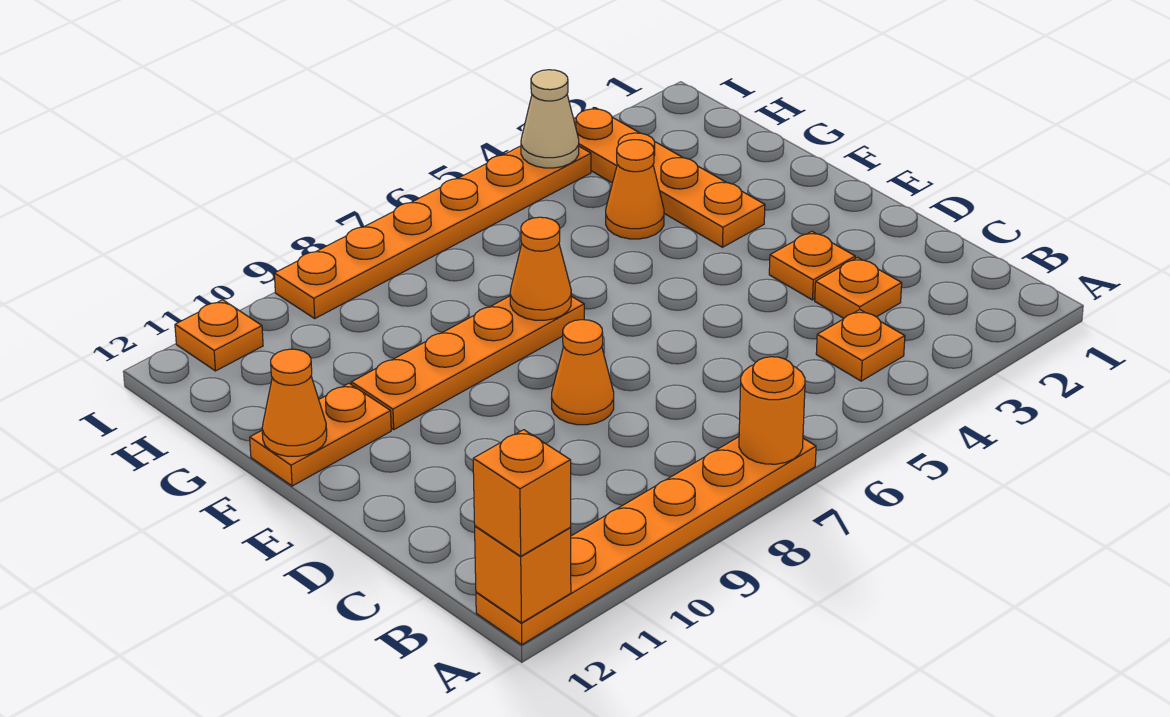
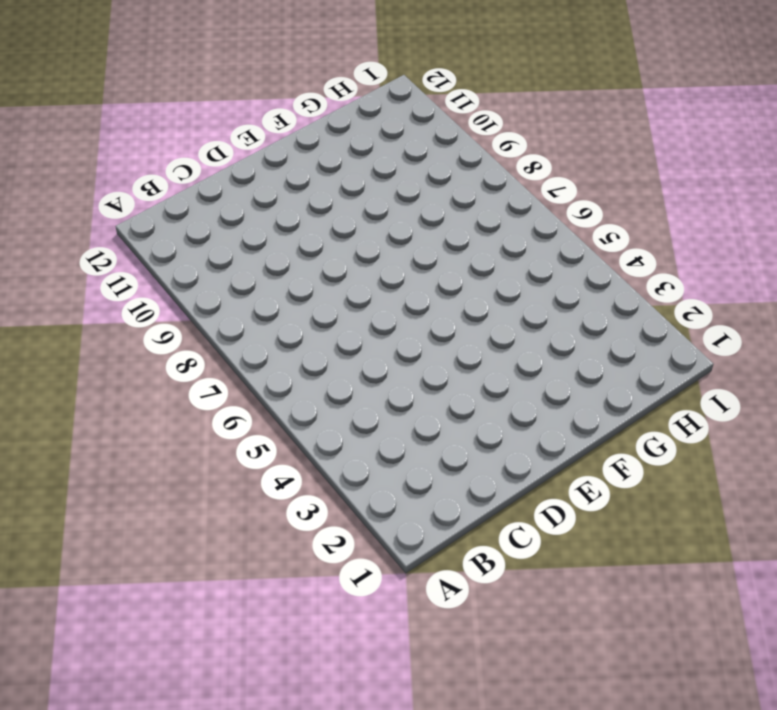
none -> orange plate A7:A12 level 1
none -> orange plate B4 level 1
none -> orange plate C3 level 1

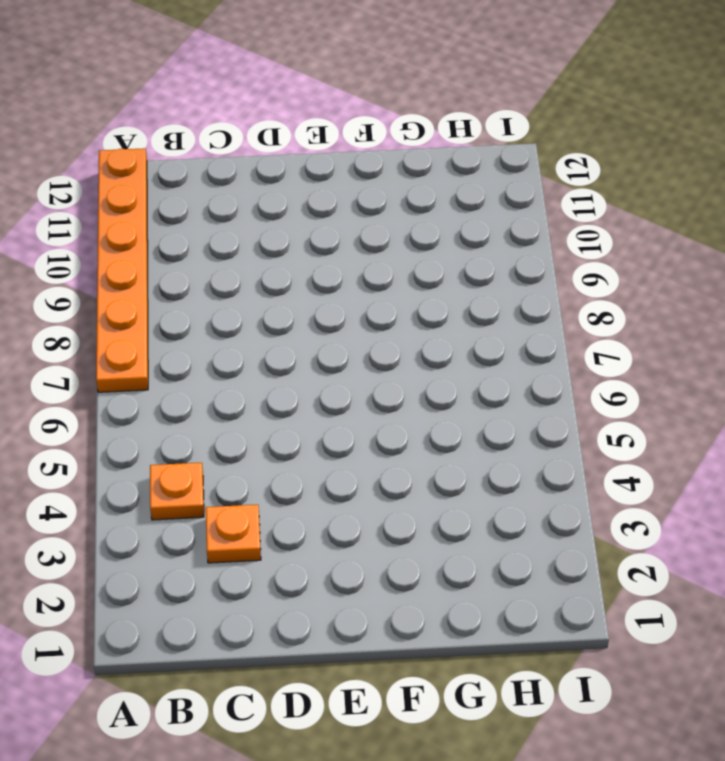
none -> orange plate D3 level 1
none -> orange cone D8 level 1
none -> orange plate F3:I3 level 1

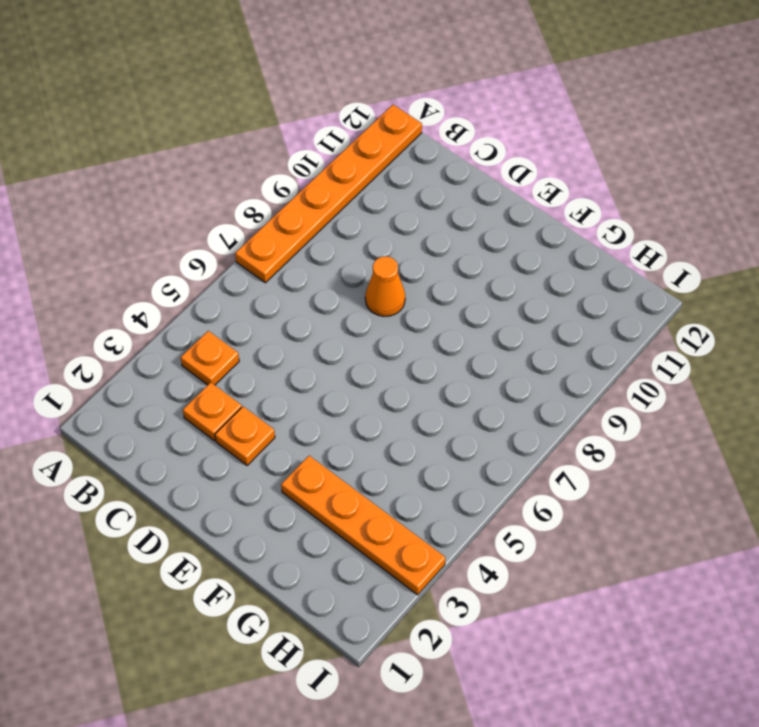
none -> orange plate F7:F10 level 1
none -> orange plate F11:F12 level 1
none -> orange cone G4 level 1

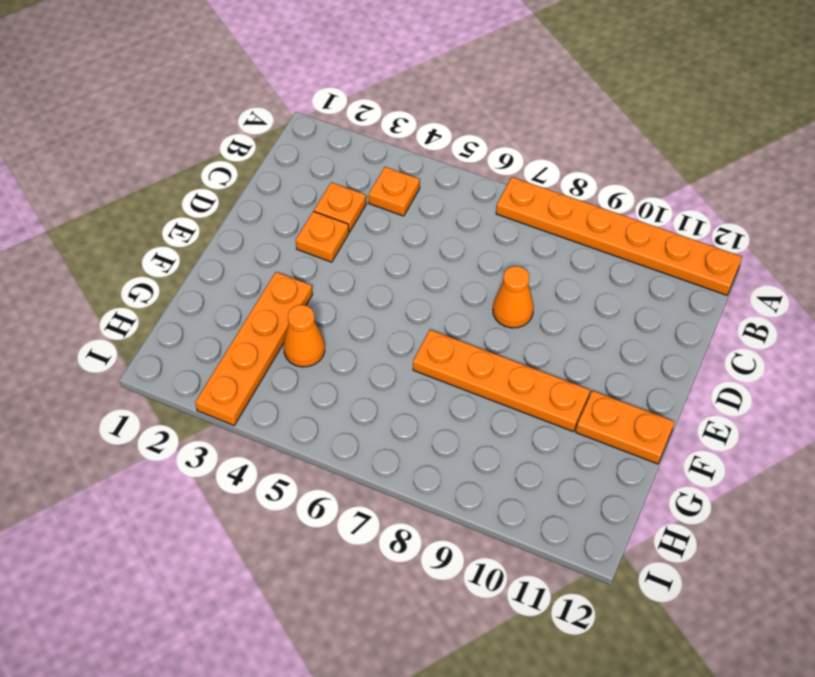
none -> orange plate I4:I9 level 1
none -> orange plate I11 level 1
none -> orange round brick A7 level 2

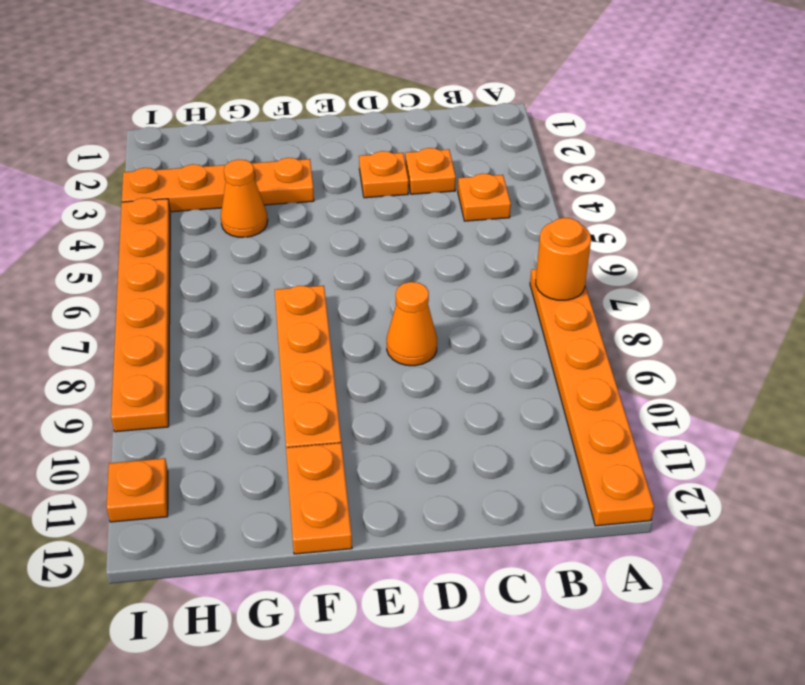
none -> orange brick A12 level 2
none -> orange cone F7 level 2
none -> orange cone F12 level 2

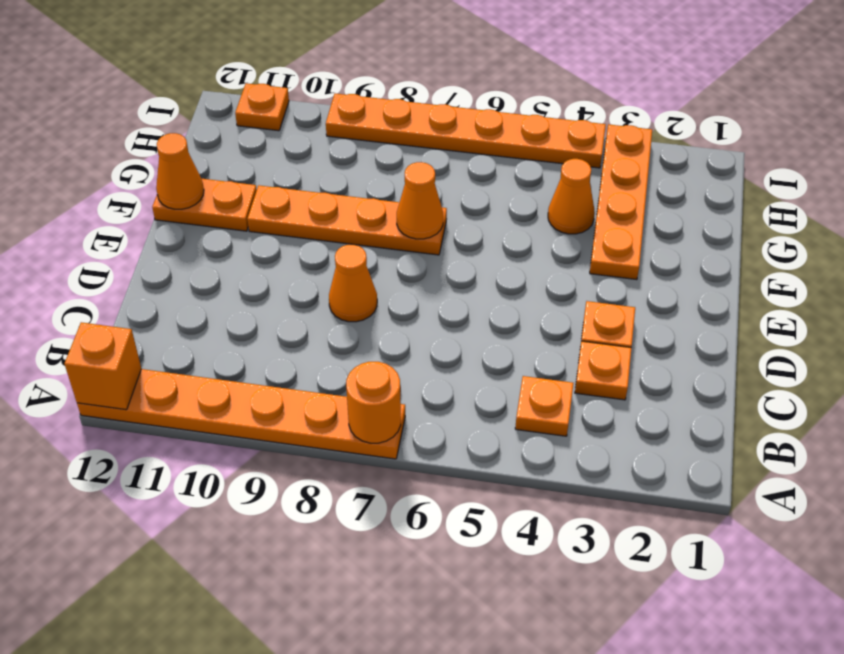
none -> tan cone I4 level 2
none -> orange brick A12 level 3

